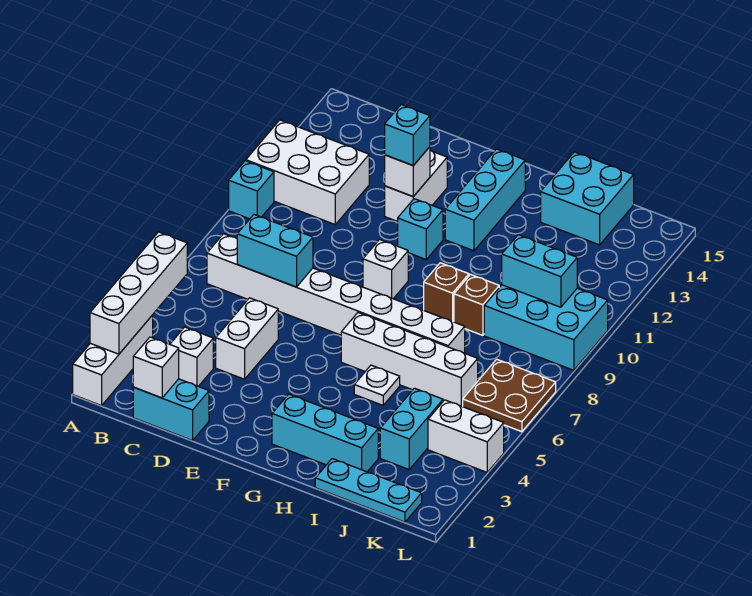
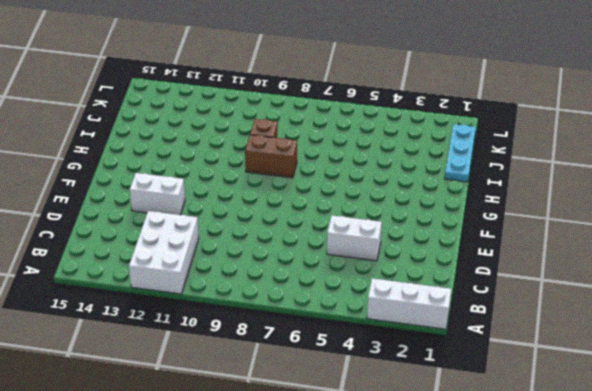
brown brick H8:H9 level 1 -> brown brick H9 level 1
none -> cyan brick A10 level 1
none -> white brick B7:I7 level 1
none -> cyan brick C1:D1 level 1

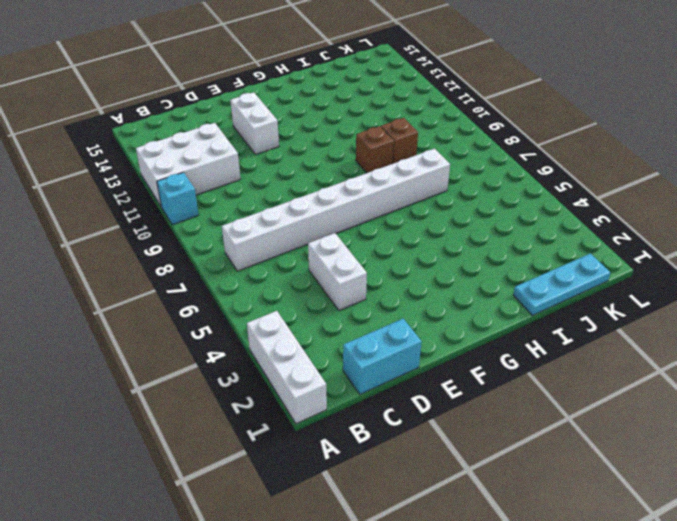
none -> white brick C3 level 1
none -> white brick F9 level 1
none -> cyan brick F11 level 1

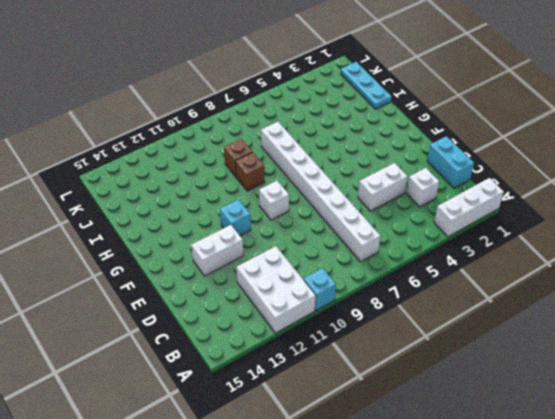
none -> cyan brick G2:I2 level 1
none -> white brick G6:J6 level 1
none -> cyan brick G12:G14 level 1

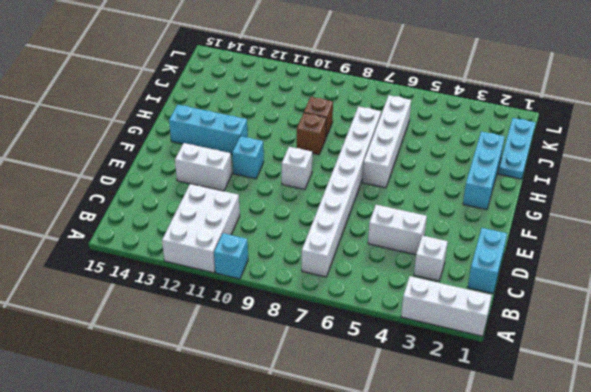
none -> white plate H5 level 1
none -> cyan brick I14:J15 level 1
none -> cyan brick J3:J4 level 1

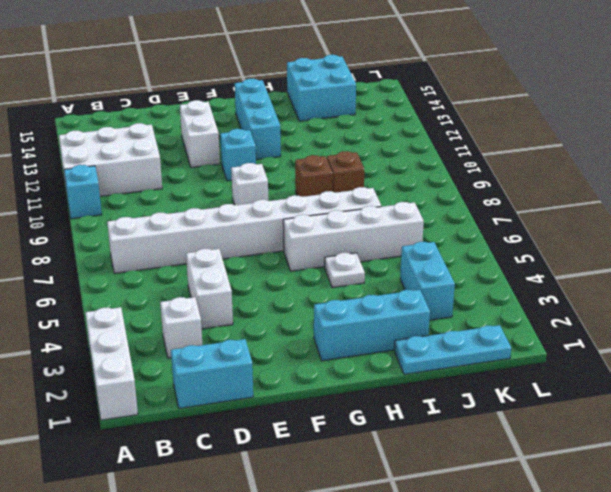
none -> cyan brick J9:L10 level 1
none -> white brick K4:L4 level 1
none -> brown plate K6:L7 level 1

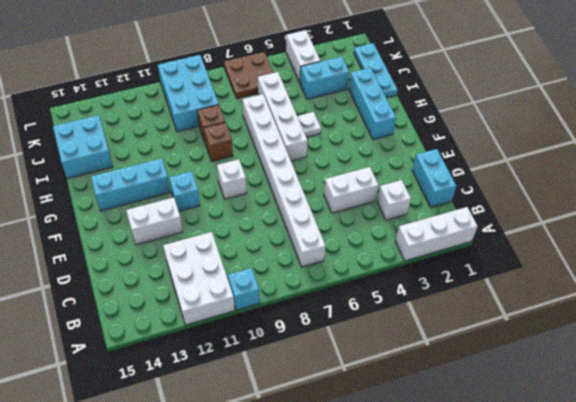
none -> white brick A2:A5 level 2
none -> white brick C1 level 2
none -> cyan brick C7:D7 level 2

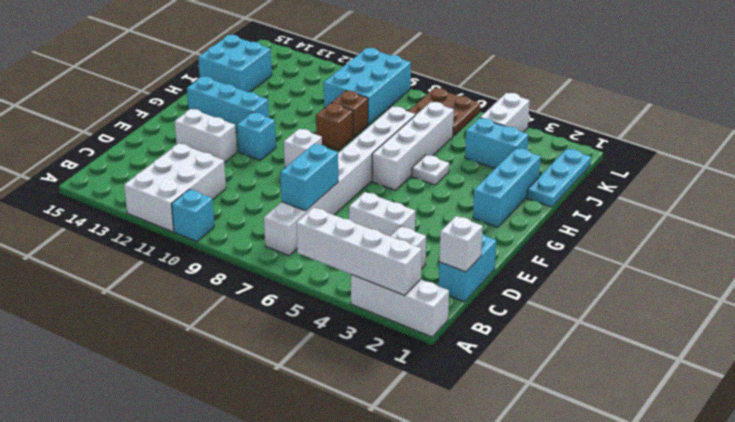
none -> white brick E12 level 2
none -> cyan brick J10:K10 level 2
none -> cyan brick E12 level 3

